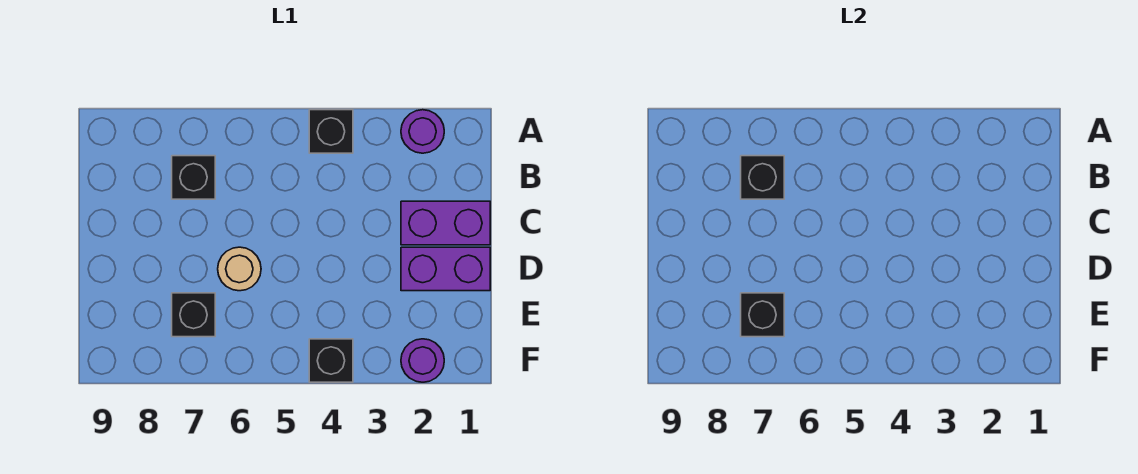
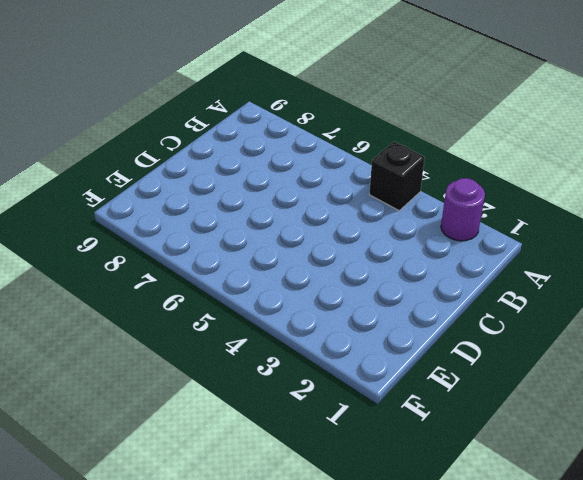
none -> black brick B7 level 1
none -> purple brick C1:C2 level 1

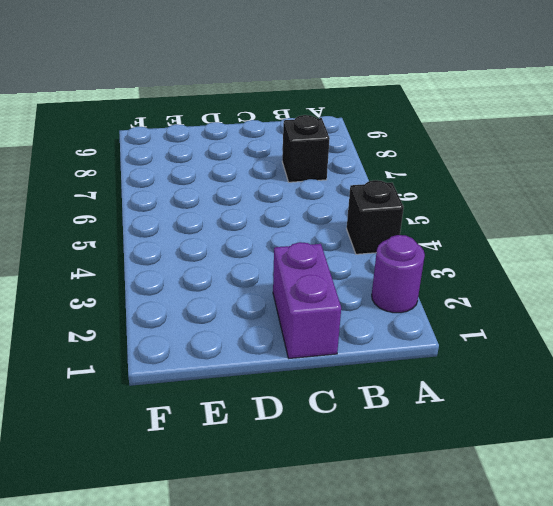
none -> purple brick D1:D2 level 1
none -> tan round brick D6 level 1

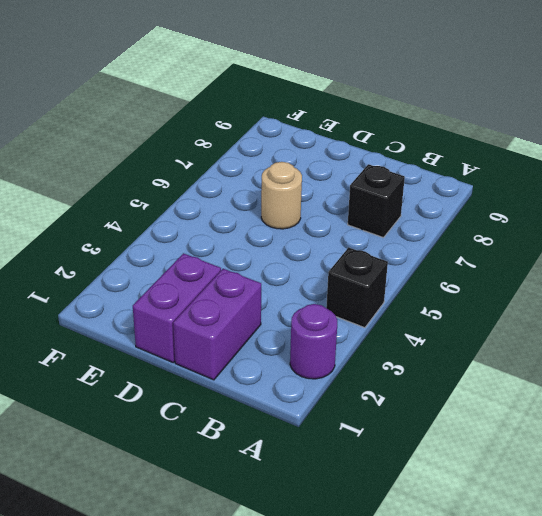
none -> black brick E7 level 1
none -> purple round brick F2 level 1

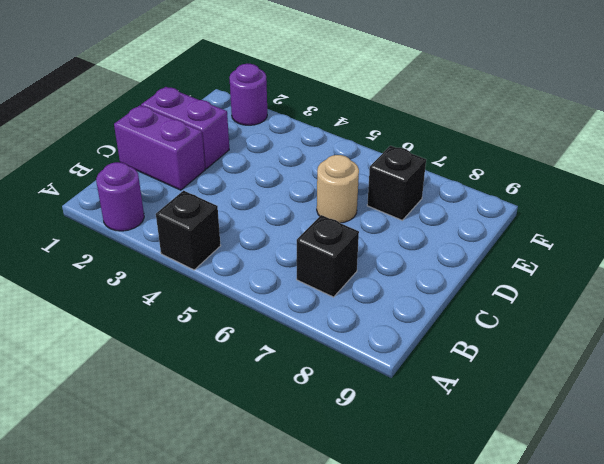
none -> black brick F4 level 1
none -> black brick B7 level 2

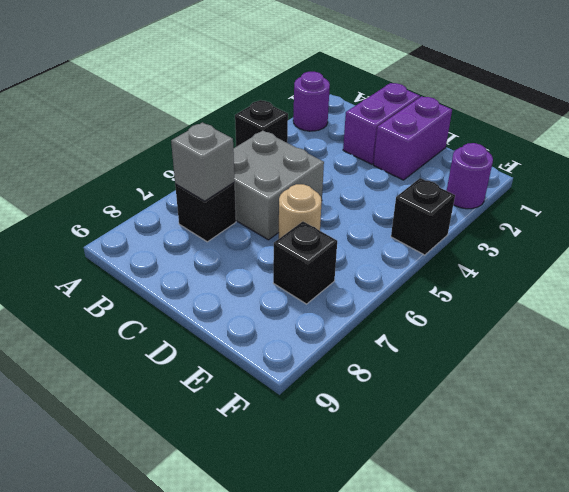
grey brick B5:C6 level 1 -> none
grey brick B7 level 2 -> black brick B7 level 2
none -> black brick E7 level 2

